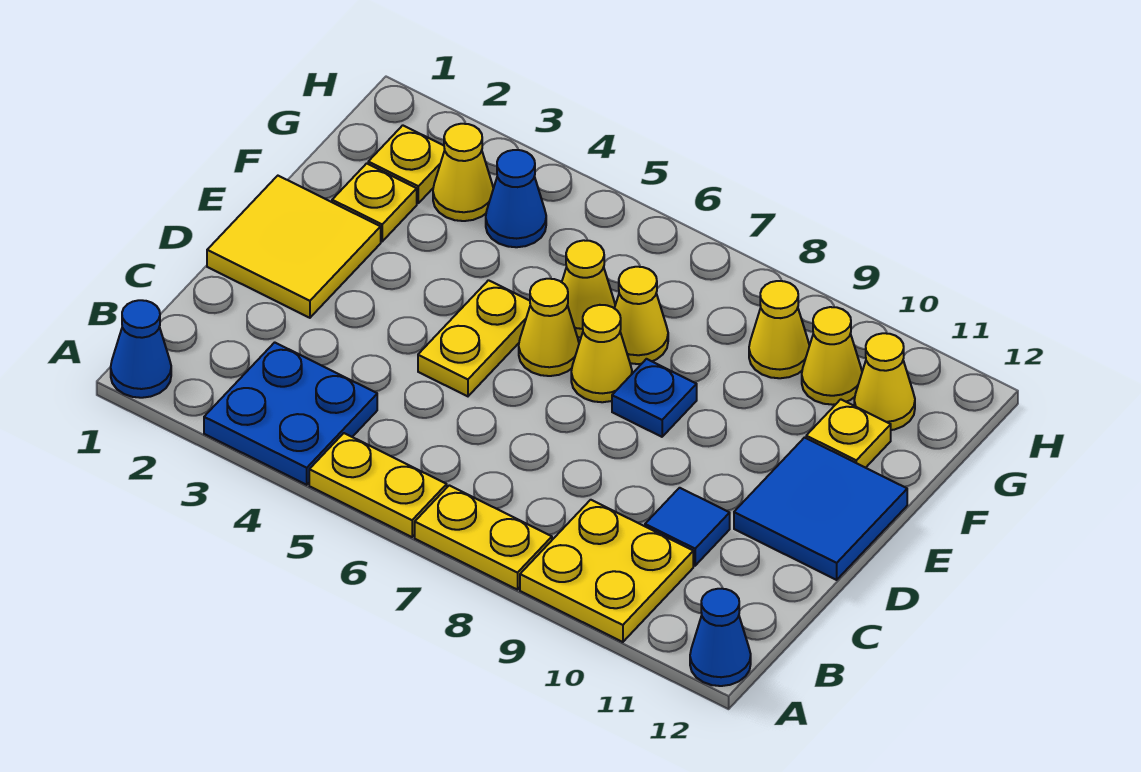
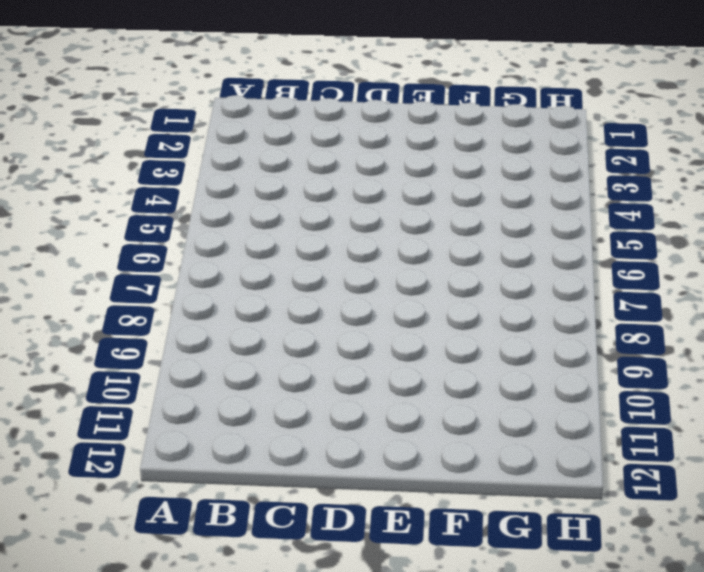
none -> blue cone A1 level 1
none -> blue plate A3:B4 level 1
none -> yellow plate A5:A6 level 1

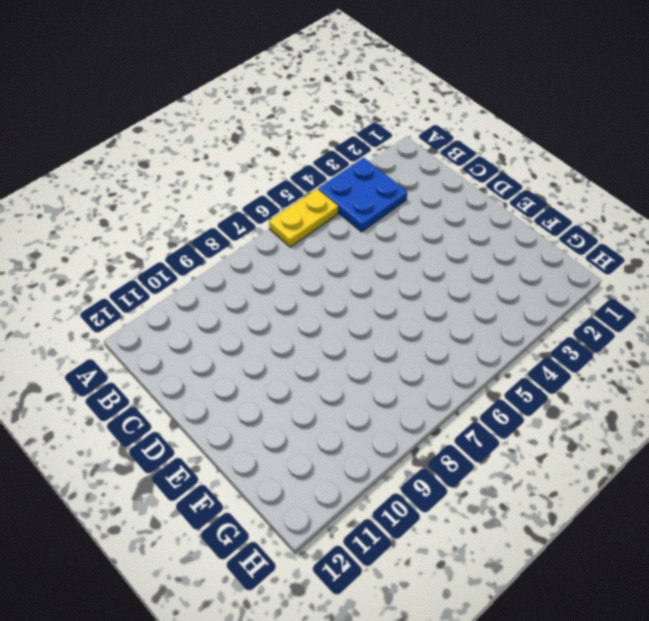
none -> blue cone A1 level 1
none -> yellow plate A7:A8 level 1
none -> yellow plate A9:B10 level 1

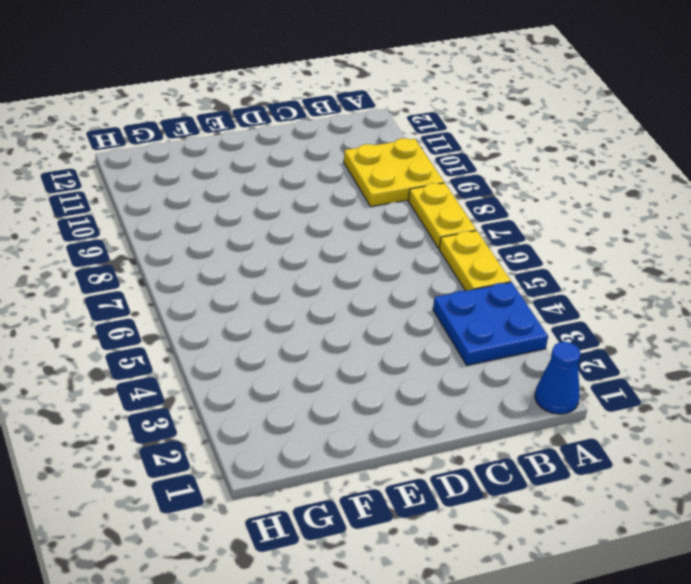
none -> blue cone A12 level 1
none -> blue tile C10 level 1
none -> yellow tile D1:E2 level 1

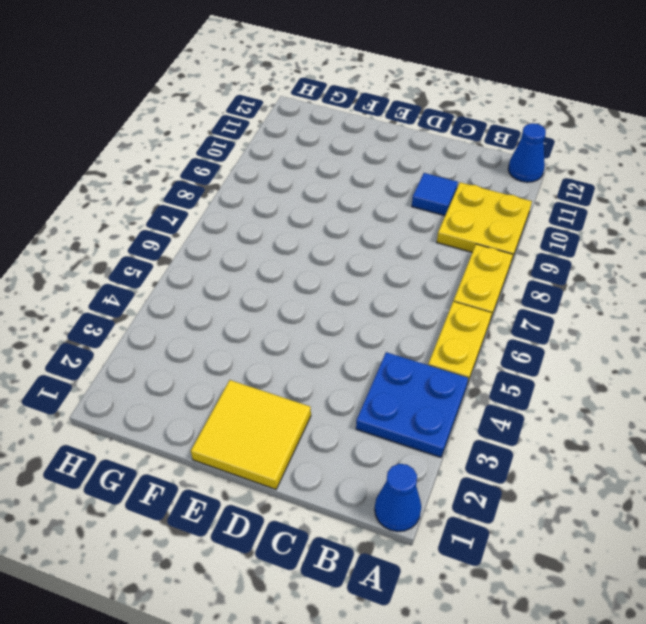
none -> yellow plate D5:E5 level 1
none -> blue tile D11:E12 level 1
none -> yellow cone E6 level 1

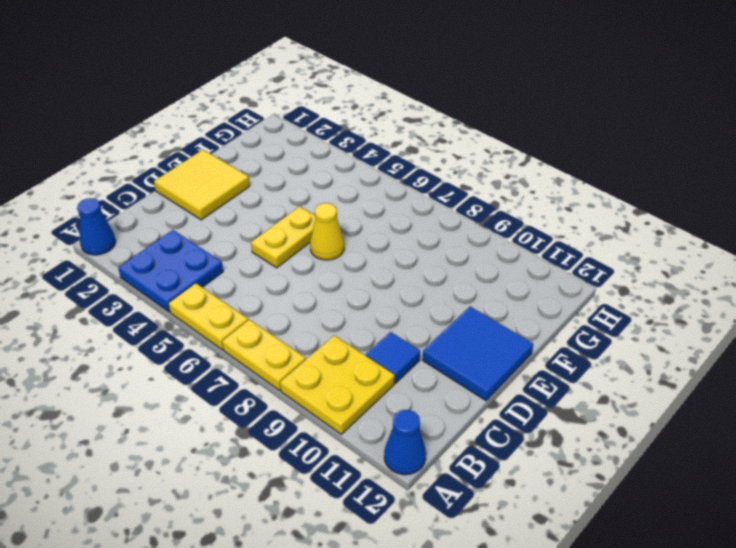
none -> yellow cone E7 level 1
none -> blue plate E8 level 1
none -> yellow plate F2 level 1

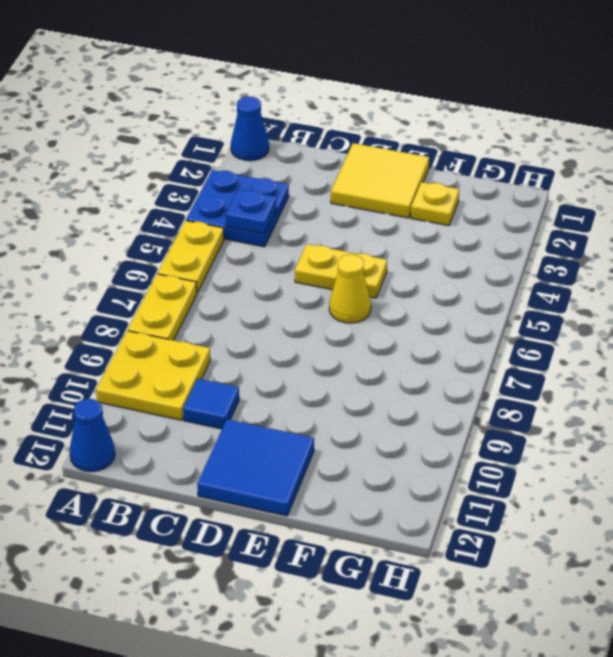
blue plate B4 level 2 -> blue plate E8 level 1
none -> yellow cone E7 level 1
none -> yellow cone F6 level 1
none -> yellow cone F7 level 1

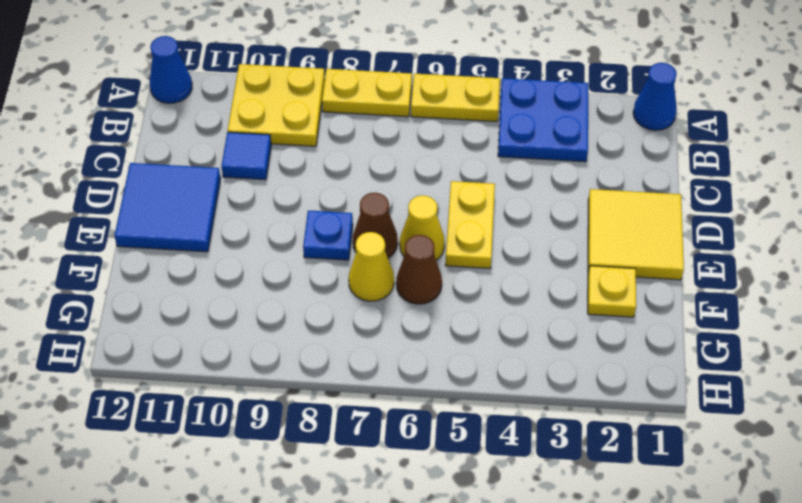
brown cone E7 level 1 -> yellow cone E7 level 1
brown cone F6 level 1 -> yellow cone F6 level 1
none -> yellow plate F11 level 1
none -> yellow plate G2 level 1
none -> yellow cone G3 level 1

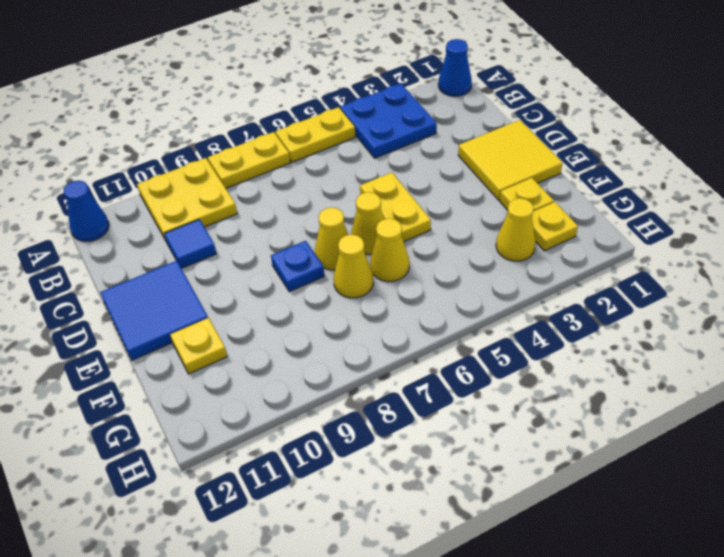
none -> blue cone G4 level 1
none -> yellow cone G9 level 1
none -> yellow cone G10 level 1

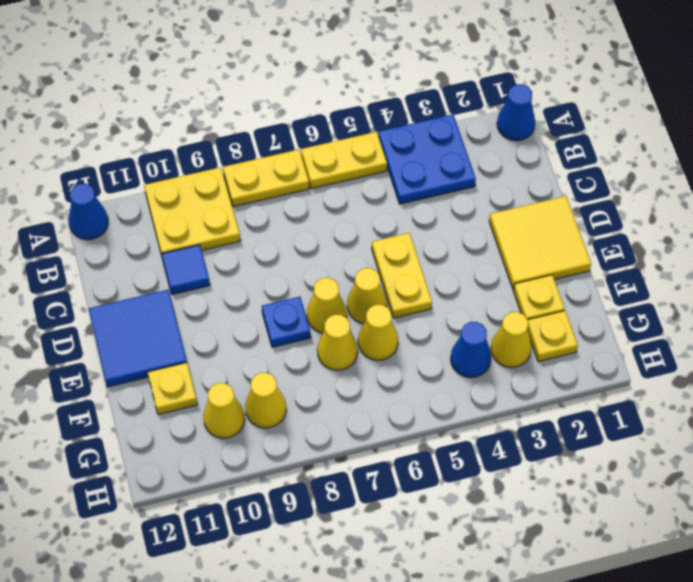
none -> yellow cone G11 level 1

